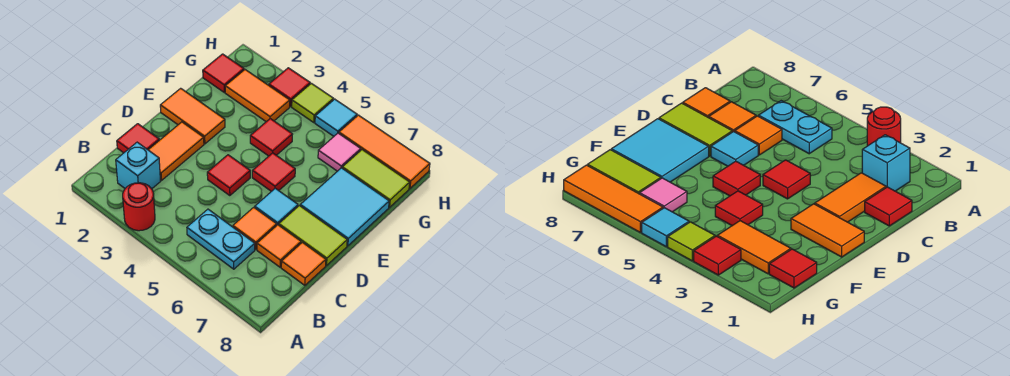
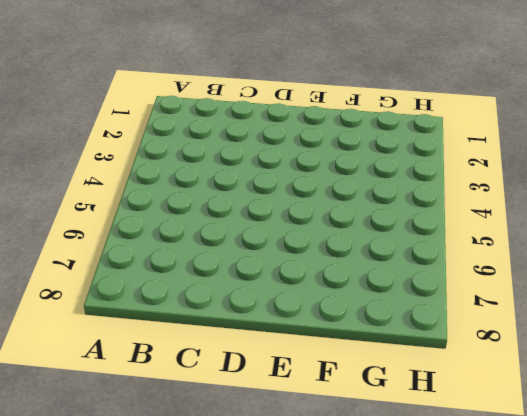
none -> red round brick A3 level 1
none -> cyan brick B2 level 1
none -> cyan plate B5:B6 level 1

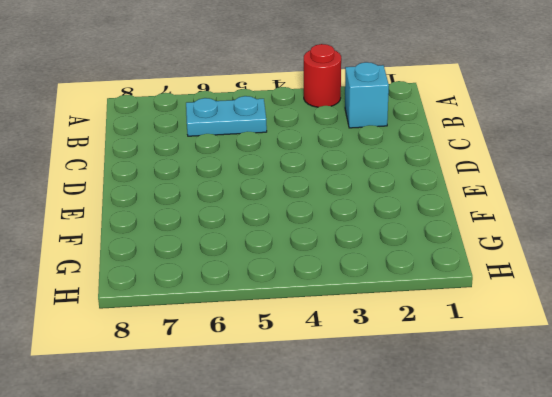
none -> red tile C1 level 1
none -> orange tile C2:D2 level 1
none -> orange tile C6 level 1

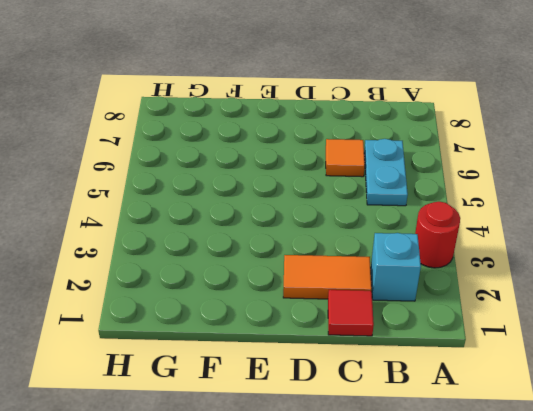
none -> orange tile C7 level 1
none -> orange tile C8 level 1
none -> red tile D4 level 1

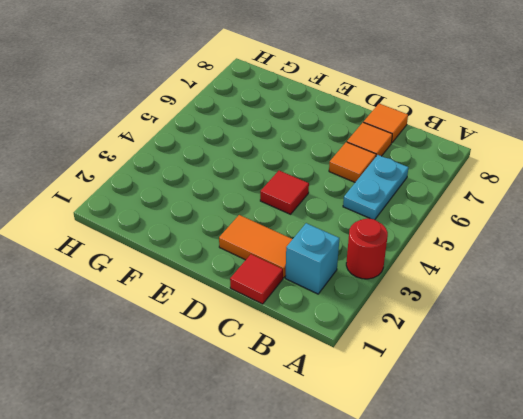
none -> cyan tile D6 level 1
none -> lime tile D7:D8 level 1
none -> orange tile E1:E2 level 1

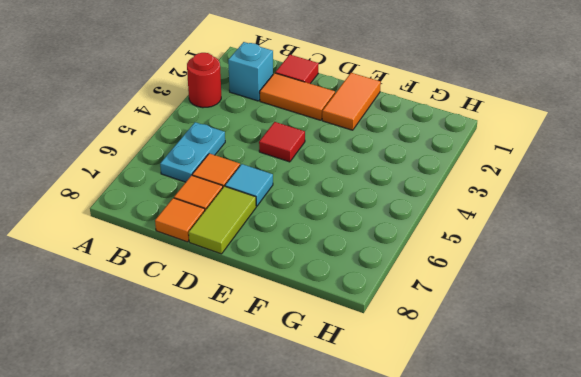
none -> red tile E5 level 1
none -> cyan tile E7:F8 level 1
none -> red tile F4 level 1

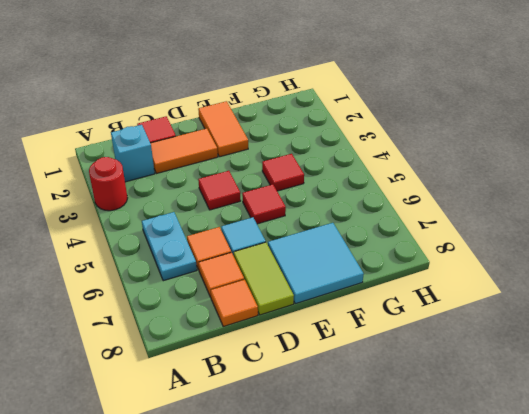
none -> red tile G1 level 1
none -> orange tile G2:G3 level 1
none -> pink tile G6 level 1

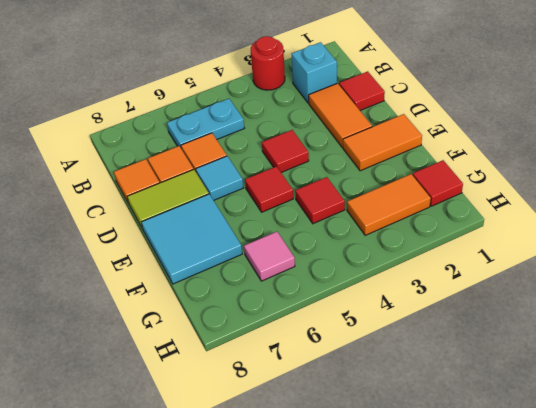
none -> lime tile G7:G8 level 1
none -> red tile H3 level 1
none -> lime tile H4 level 1

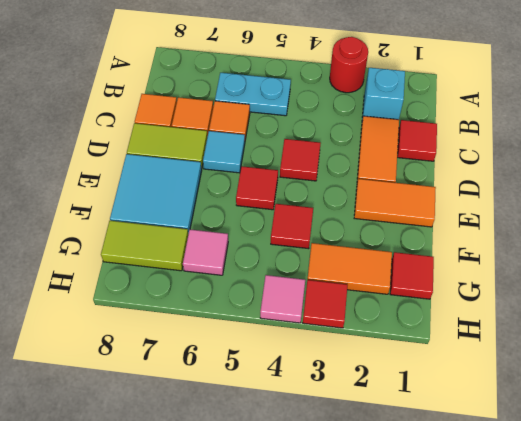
pink tile H4 level 1 -> lime tile H4 level 1
none -> cyan tile H5 level 1
none -> orange tile H6:H8 level 1

